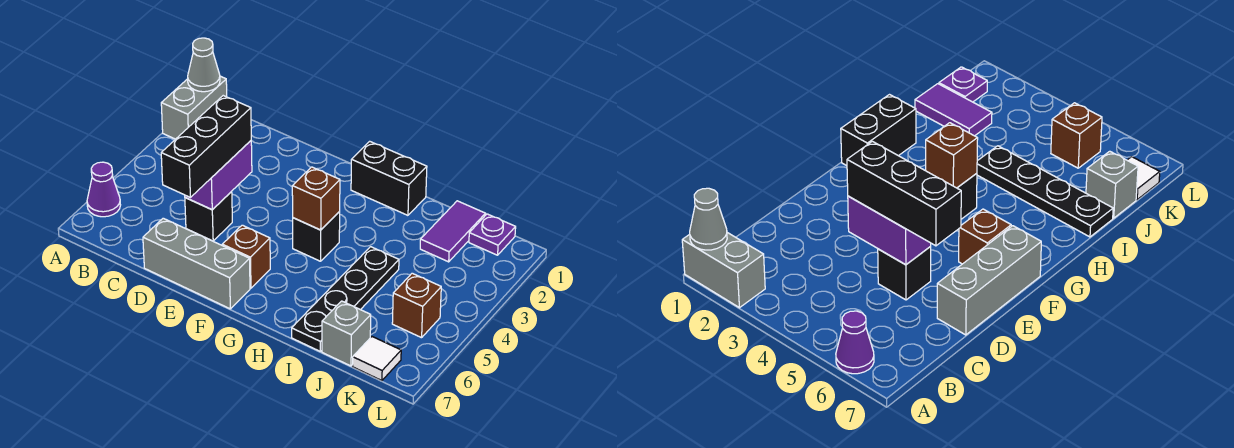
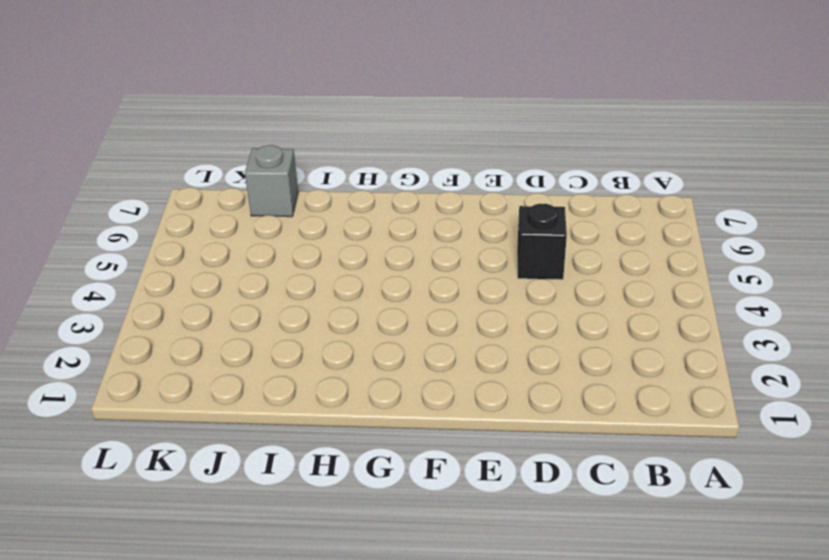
none -> grey brick A1:A2 level 1
none -> purple cone A6 level 1
none -> grey brick D7:F7 level 1

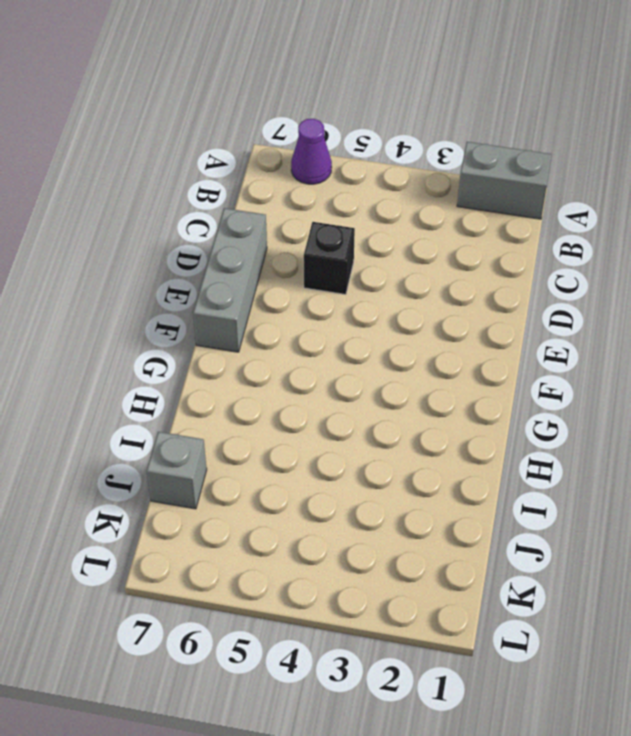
none -> brown brick F6 level 1
none -> black brick G1:H1 level 1
none -> black brick G4 level 1

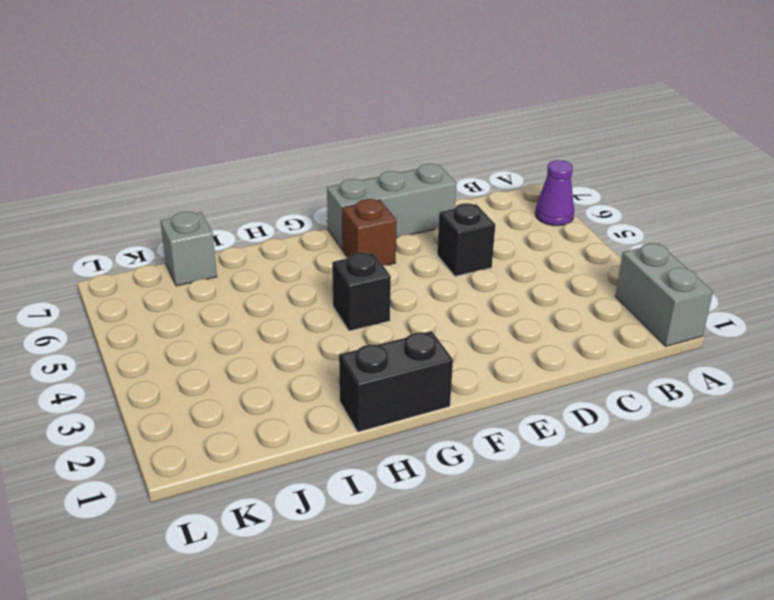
none -> black plate I4:I7 level 1
none -> purple tile J1:J2 level 1
none -> purple plate K1 level 1

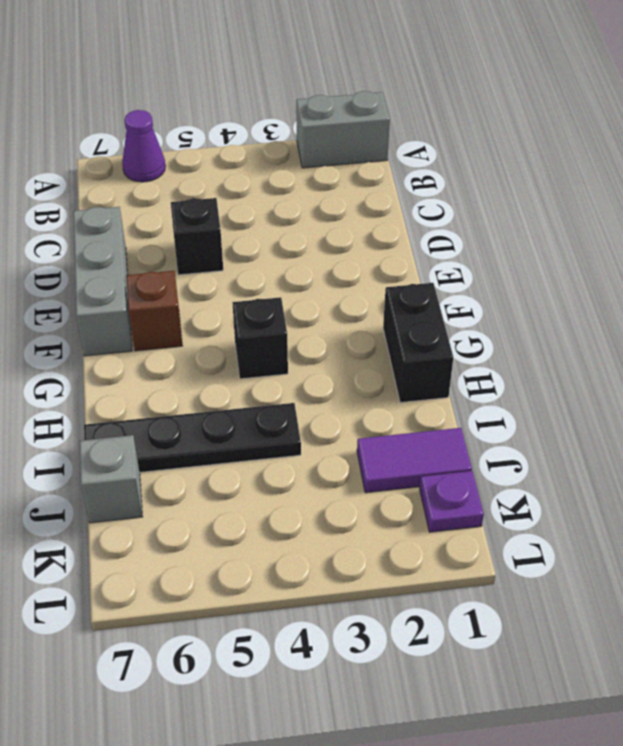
none -> brown brick K5 level 1
none -> white tile K7 level 1
none -> grey cone A1 level 2

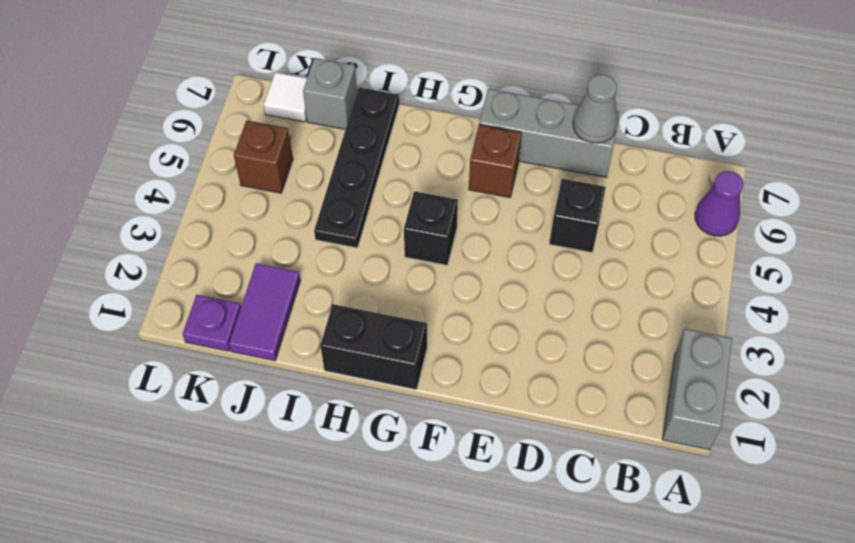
grey cone D7 level 2 -> grey cone A1 level 2
none -> purple brick D4:D5 level 2
none -> brown brick G4 level 2
none -> black brick D4:D6 level 3

